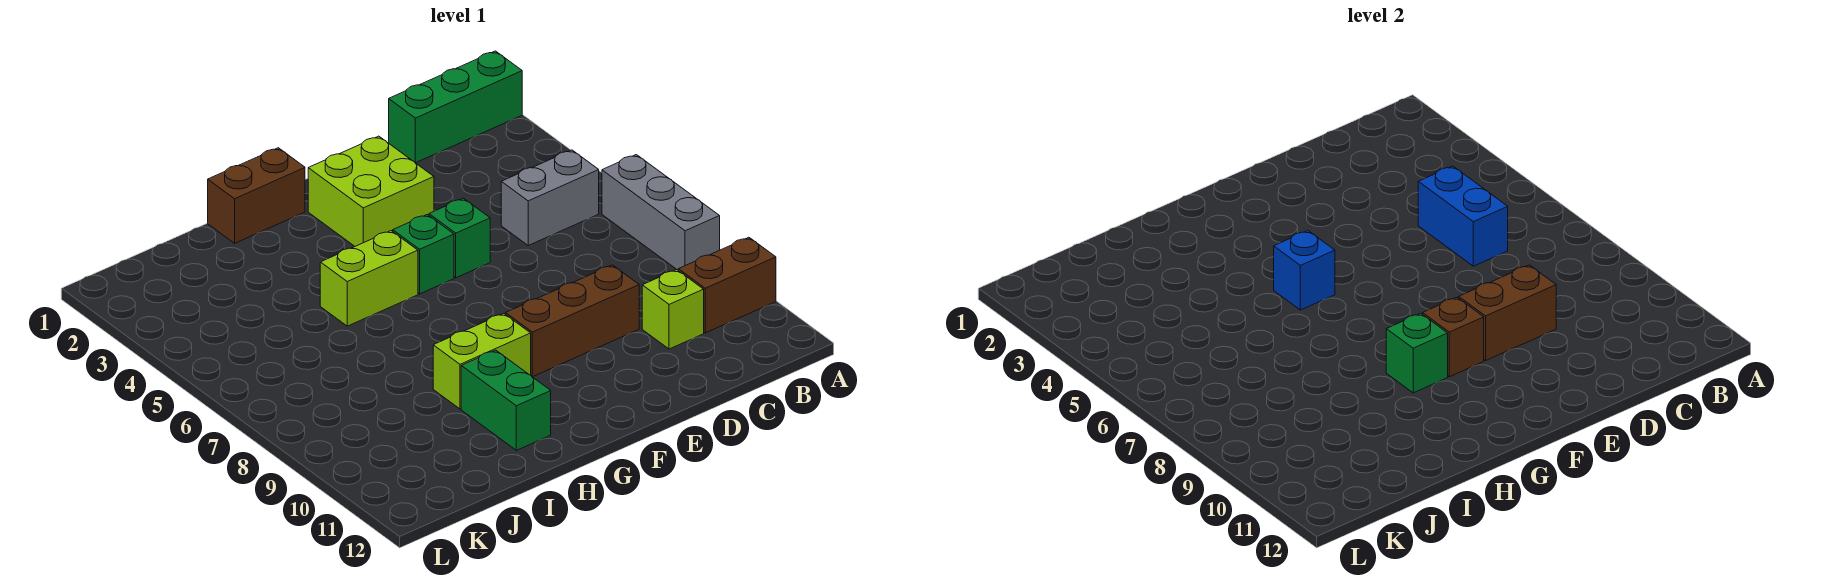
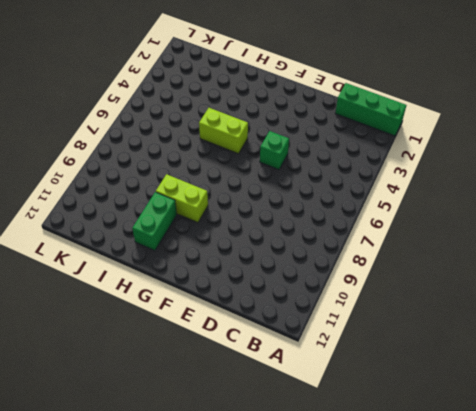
none -> grey brick A6:A8 level 1
none -> brown brick A10:B10 level 1
none -> grey brick B5:C5 level 1

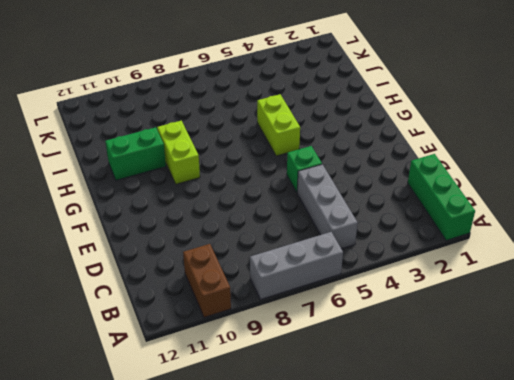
grey brick B5:D5 level 1 -> grey brick B5:C5 level 1
none -> lime brick C10 level 1
none -> brown brick D9:F9 level 1
none -> lime brick E2:F3 level 1

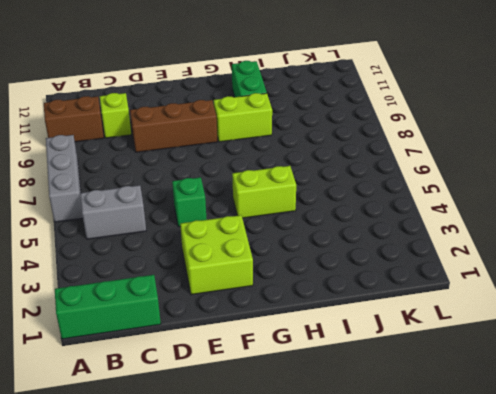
none -> green brick F5 level 1
none -> brown brick G1:H1 level 1
none -> blue brick C5:C6 level 2

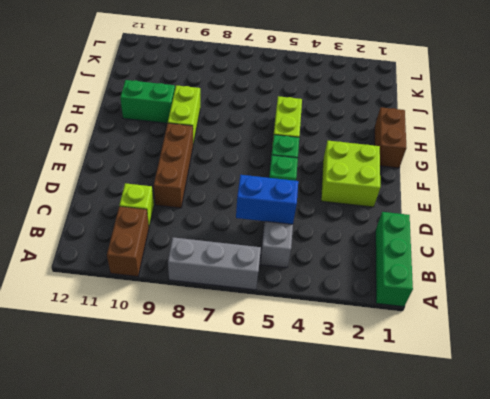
none -> brown brick D9:E9 level 2
none -> brown brick F9 level 2
none -> blue brick G5 level 2

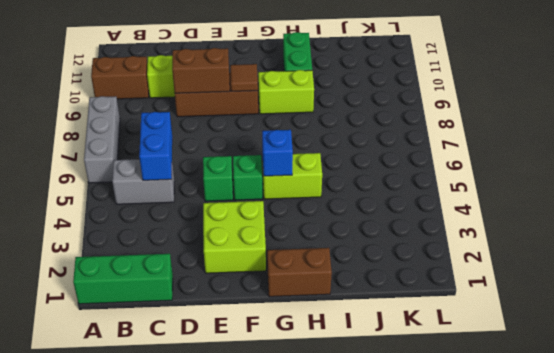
brown tile F9 level 2 -> brown brick F9 level 2
none -> green brick G9 level 2

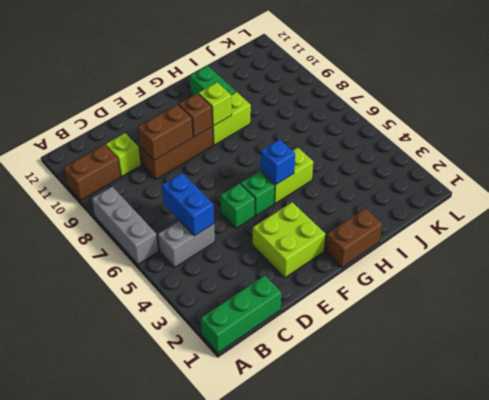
lime brick G9 level 2 -> green brick G9 level 2

